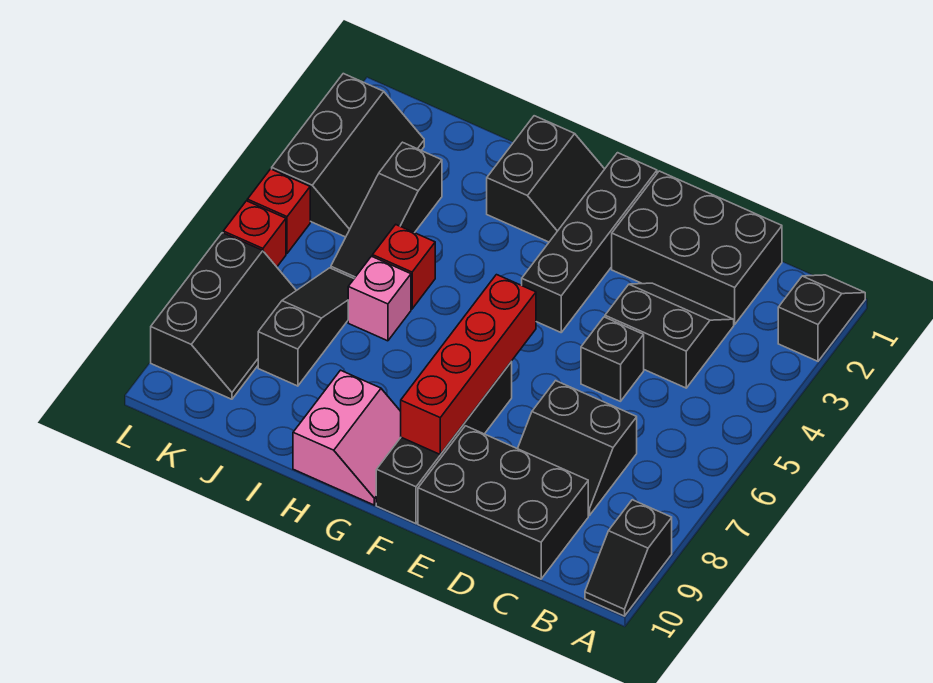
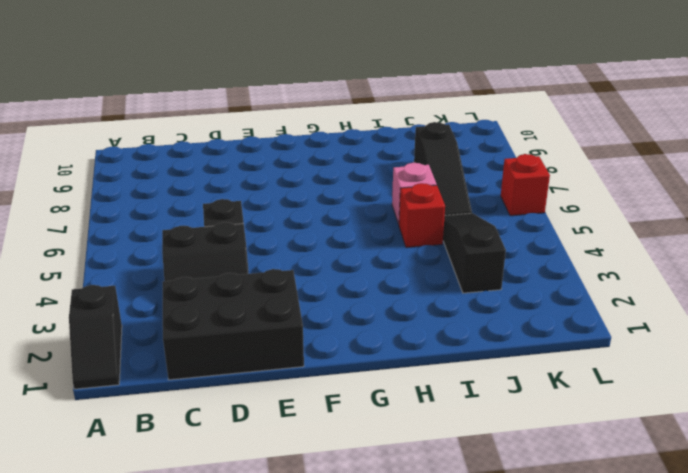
none -> black slope A9:A10 level 1 top 9
none -> black slope C7:D8 level 1 top 7
none -> black brick C9:E10 level 1

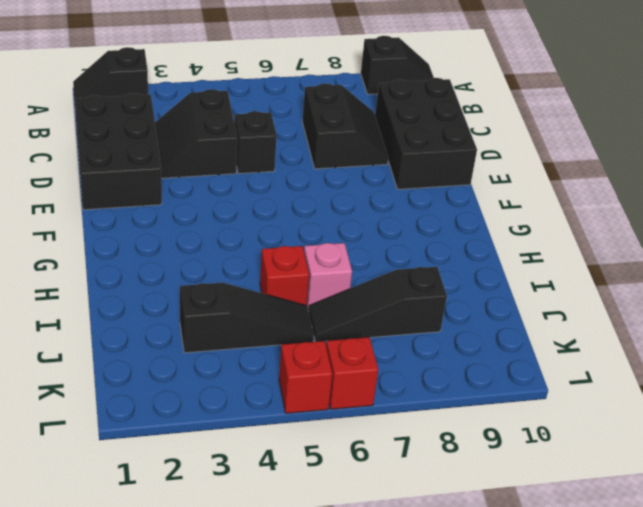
none -> black brick F1:F4 level 1
none -> black brick F7:F10 level 1
none -> black slope G1:H2 level 1 top H

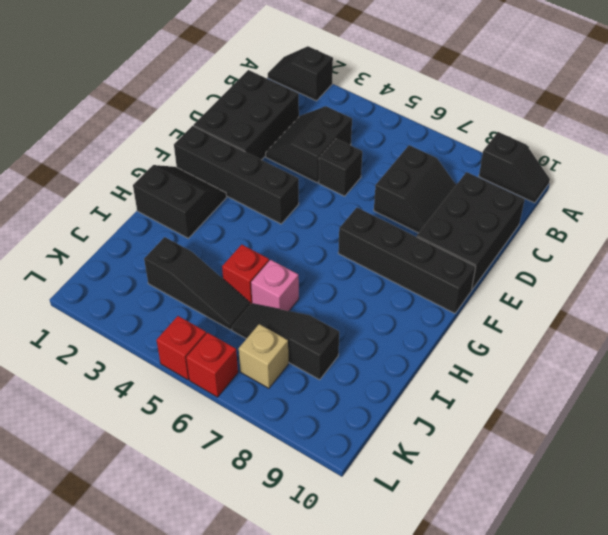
tan brick K7 level 1 -> black slope K7:L9 level 1 top L
none -> pink slope G9:H10 level 1 top H
none -> black slope K2:L4 level 1 top L
none -> red brick F6:F9 level 2

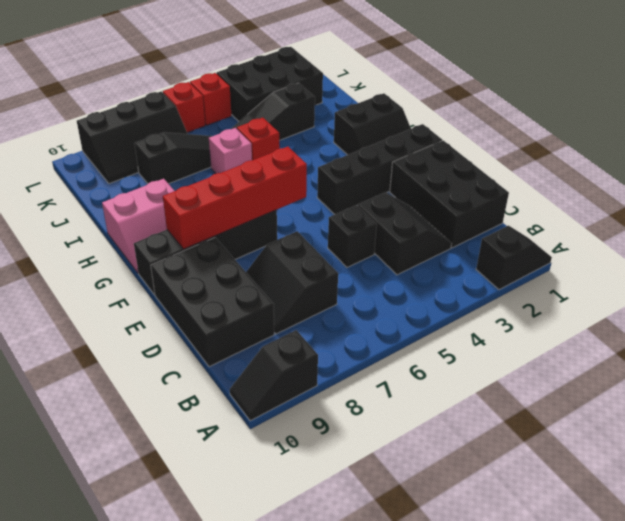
black brick K2:L4 level 1 -> black slope K2:L4 level 1 top L

